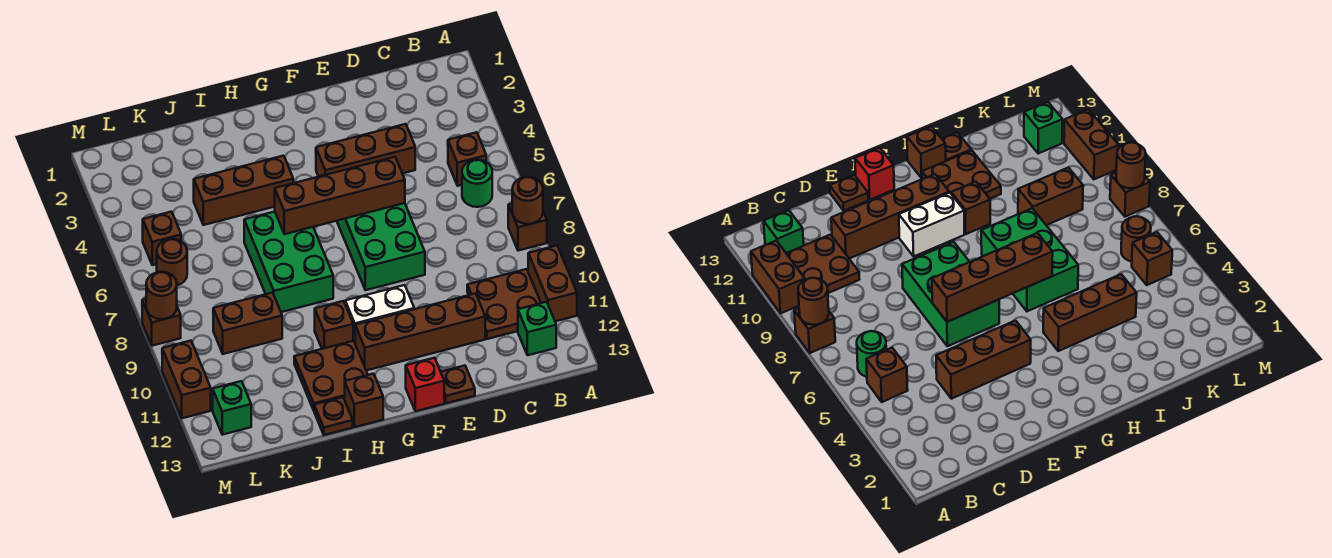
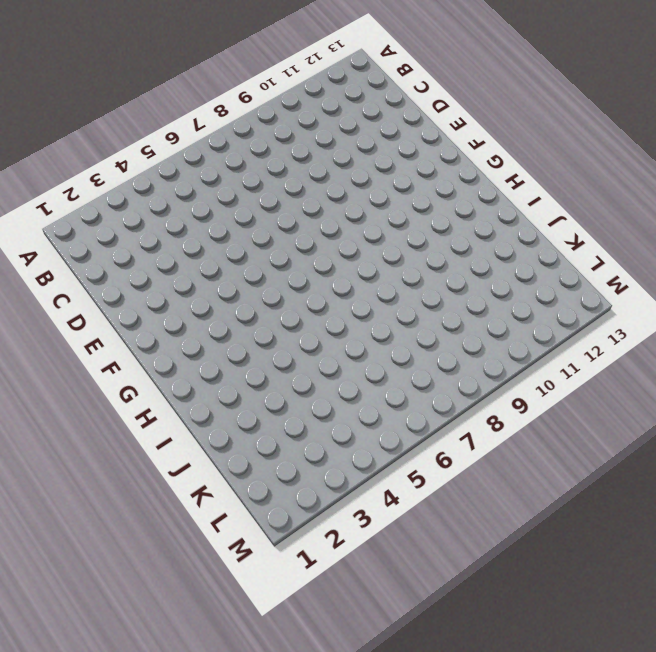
none -> brown brick A8 level 1
none -> brown brick A10:A11 level 1
none -> brown brick B5 level 1

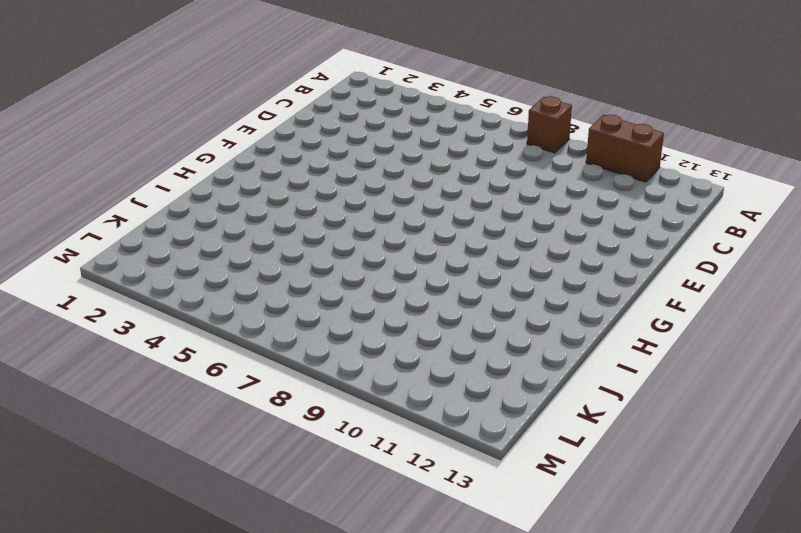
none -> brown brick B5 level 1
none -> green round brick B6 level 1
none -> brown plate B10:C11 level 1

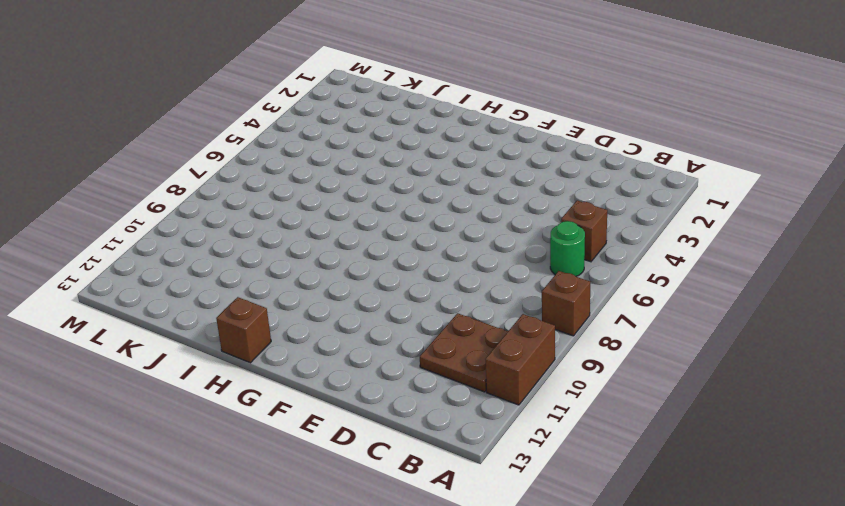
none -> green brick B12 level 1
none -> brown brick D4:F4 level 1
none -> brown brick D11:G11 level 1

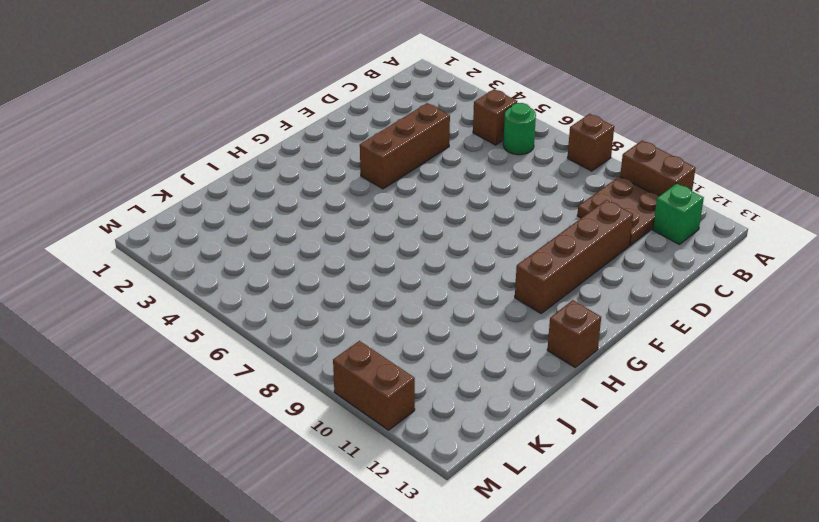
none -> green brick E6:F8 level 1
none -> brown plate E13 level 1
none -> white brick F10:G10 level 1

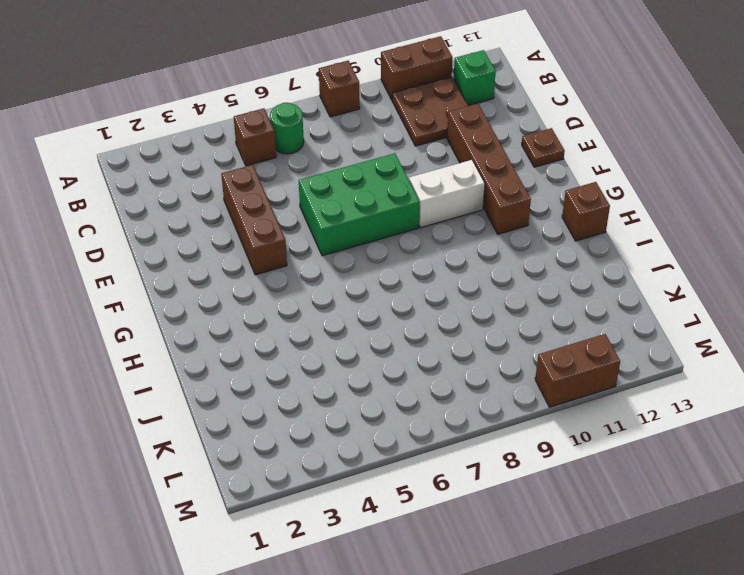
white brick F9:F10 level 1 -> white brick F10:G10 level 1
none -> red brick F13 level 1
none -> brown brick H4:J4 level 1
none -> green brick H6:I8 level 1

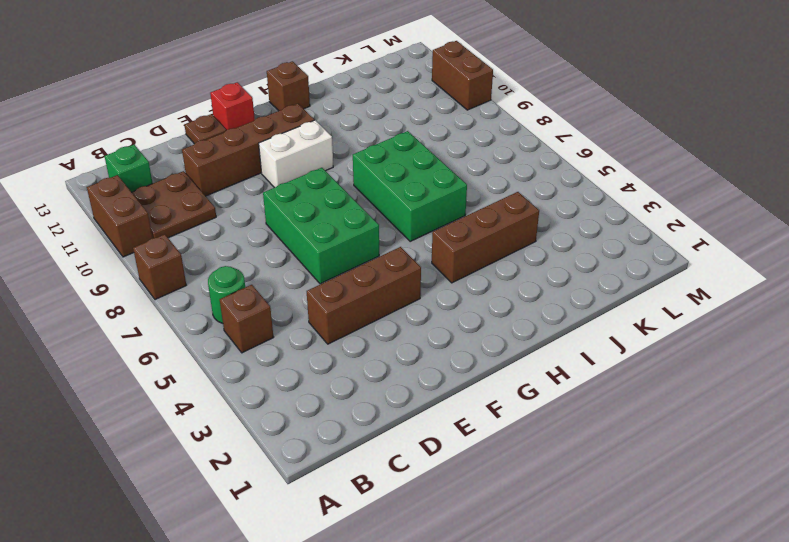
none -> brown brick H10 level 1
none -> brown plate H11:I12 level 1
none -> brown plate I13 level 1

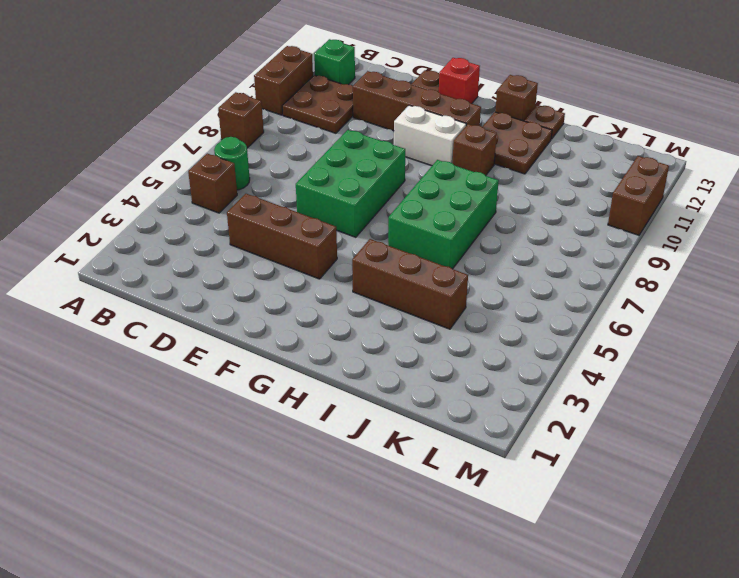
none -> brown brick J9:K9 level 1
none -> brown brick L5 level 1
none -> brown round brick L6 level 1

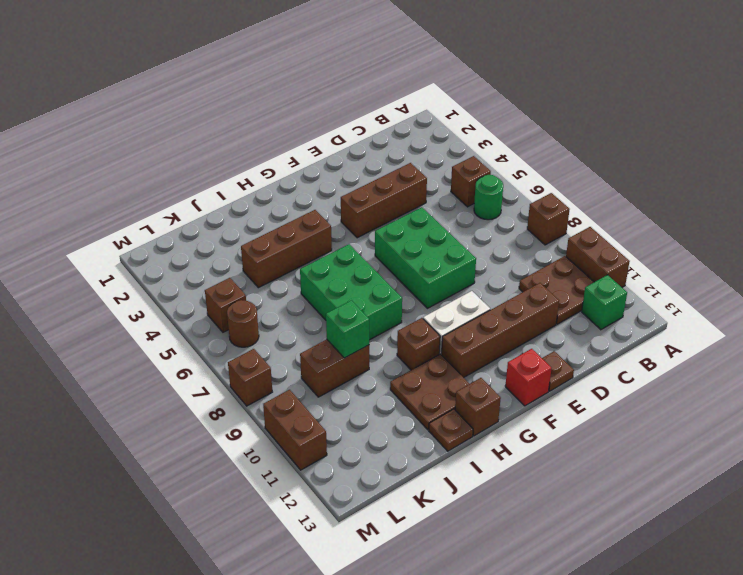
green brick J9 level 2 -> green brick L12 level 1
none -> brown round brick A8 level 2
none -> brown brick E6:H6 level 2
none -> brown round brick M8 level 2

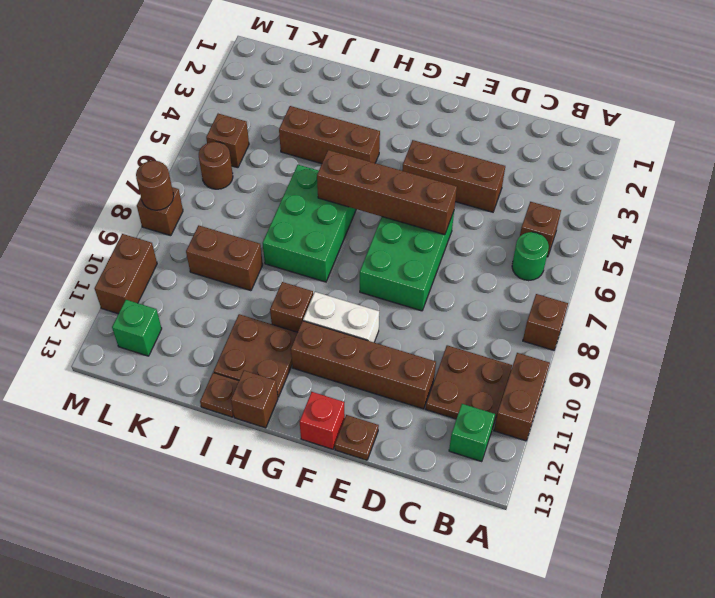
none -> brown round brick A8 level 2

